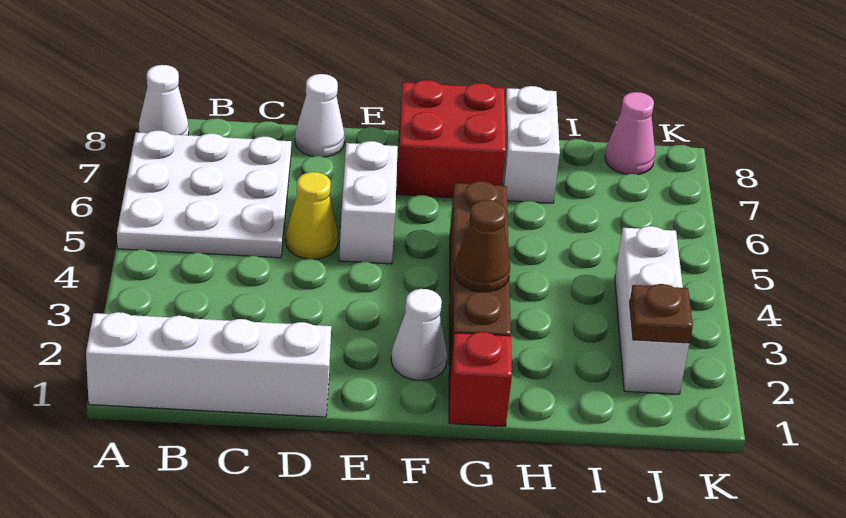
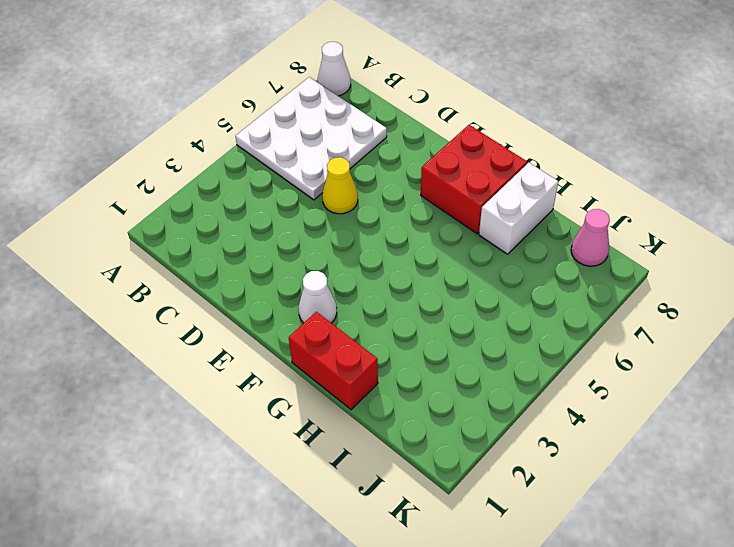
red brick G1:H1 level 1 -> red brick G1 level 1
none -> white brick A1:D1 level 1
none -> white cone D8 level 1
none -> white brick E5:E6 level 1

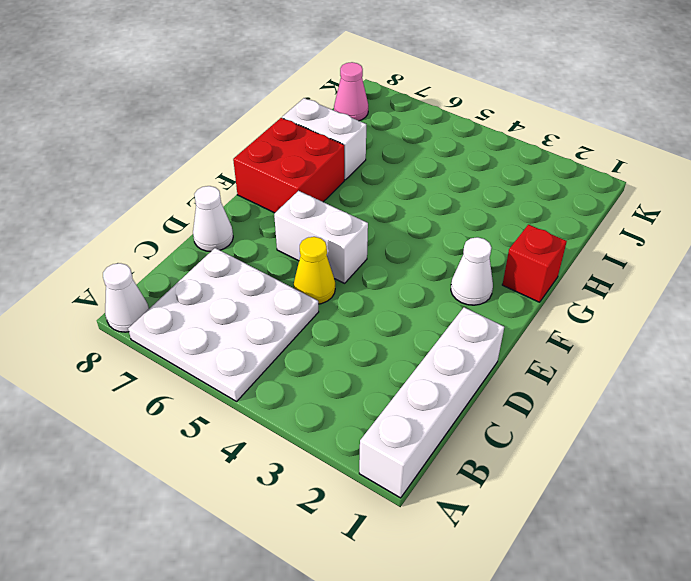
none -> brown brick G2:G5 level 1
none -> white brick J2:J4 level 1
none -> brown cone G3 level 2

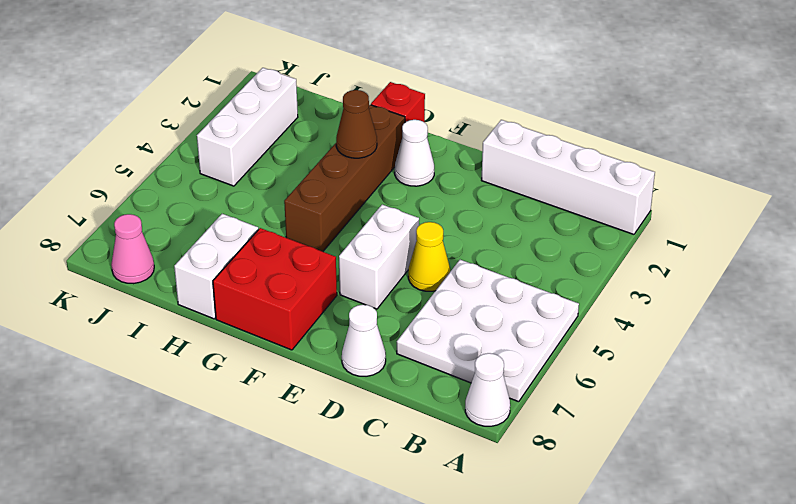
none -> brown plate J2 level 2

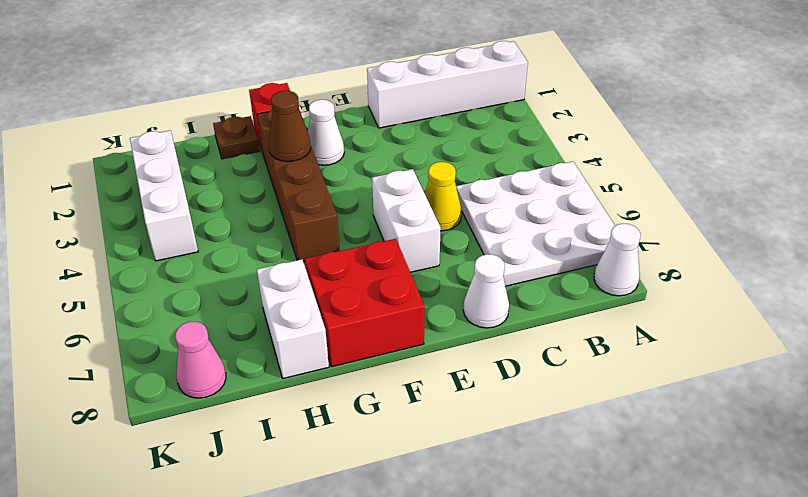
brown plate H1 level 1 -> brown plate J2 level 2

